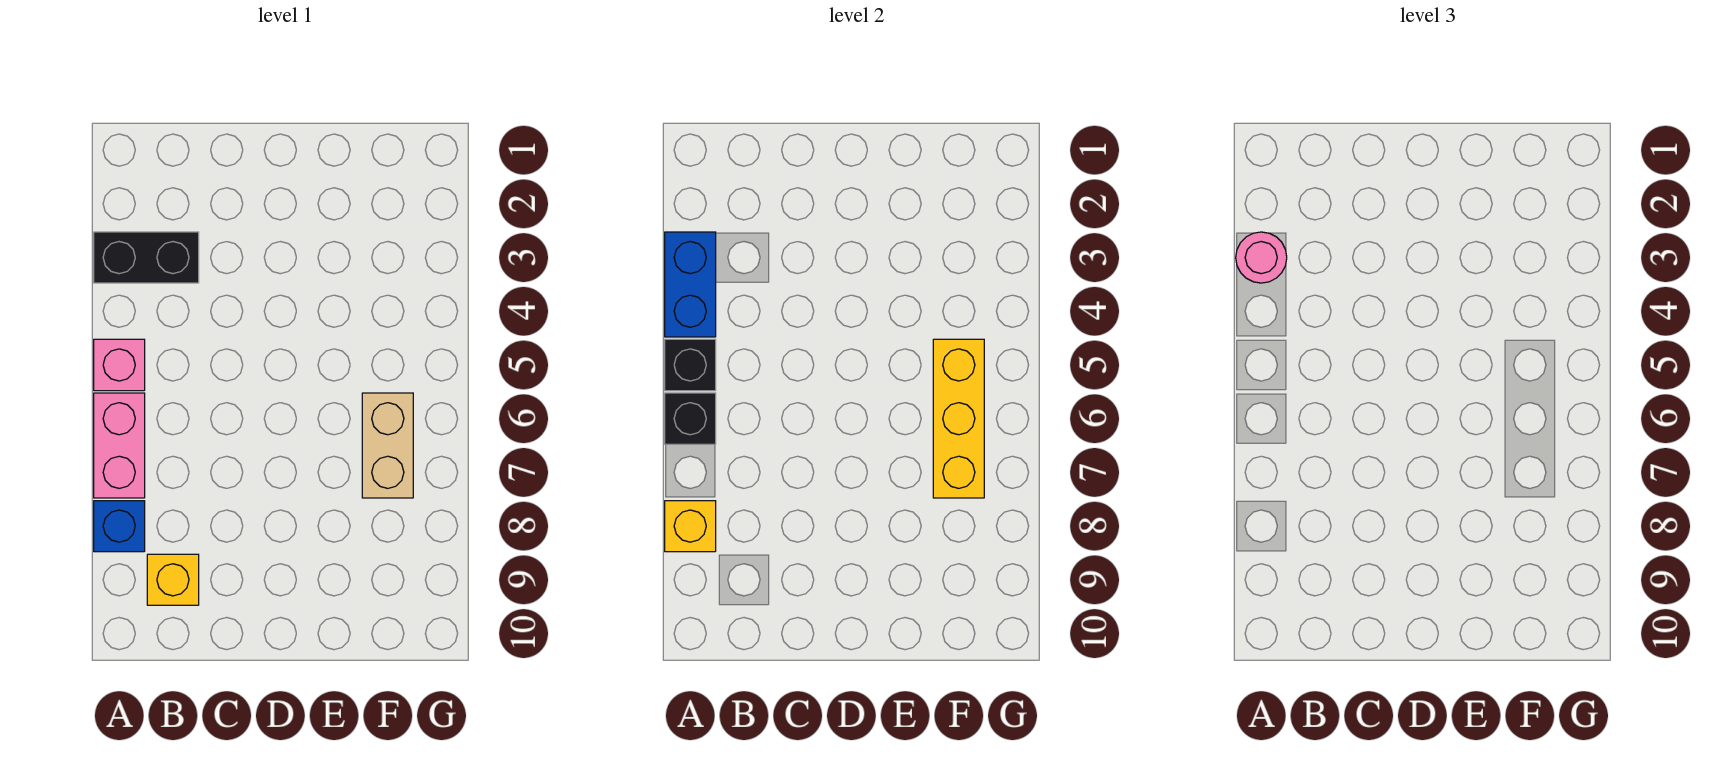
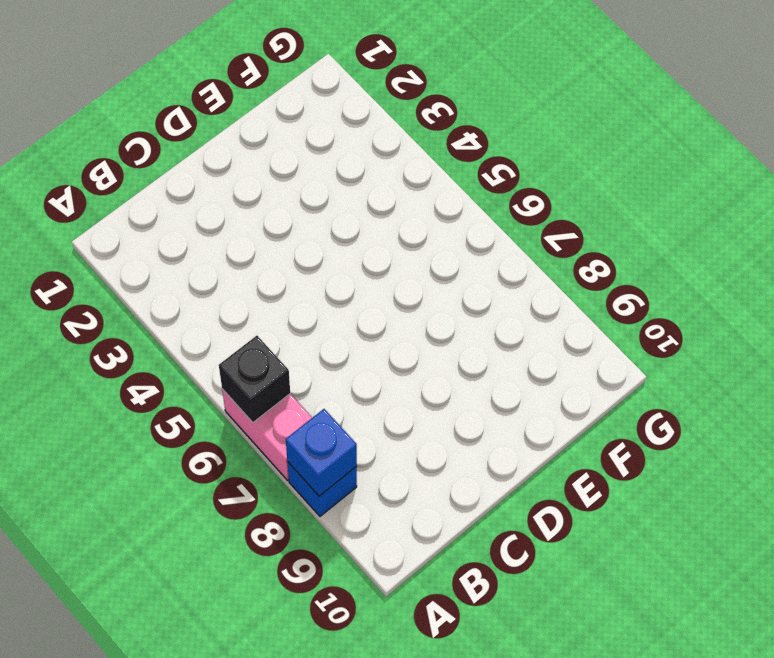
blue brick A8 level 2 -> yellow brick A8 level 2
none -> black brick A3:B3 level 1
none -> pink brick A5 level 1
none -> yellow brick B9 level 1

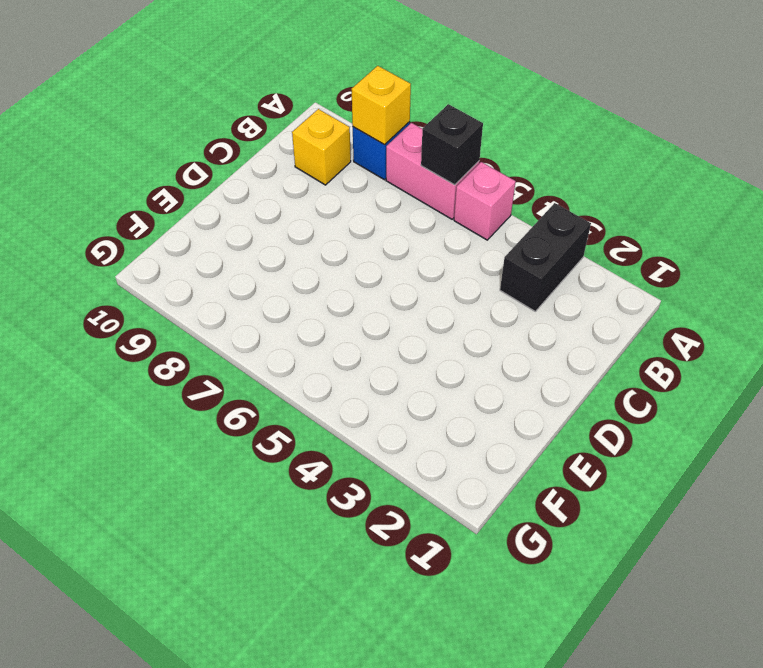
none -> tan brick F6:F7 level 1
none -> blue brick A3:A4 level 2
none -> black brick A5 level 2

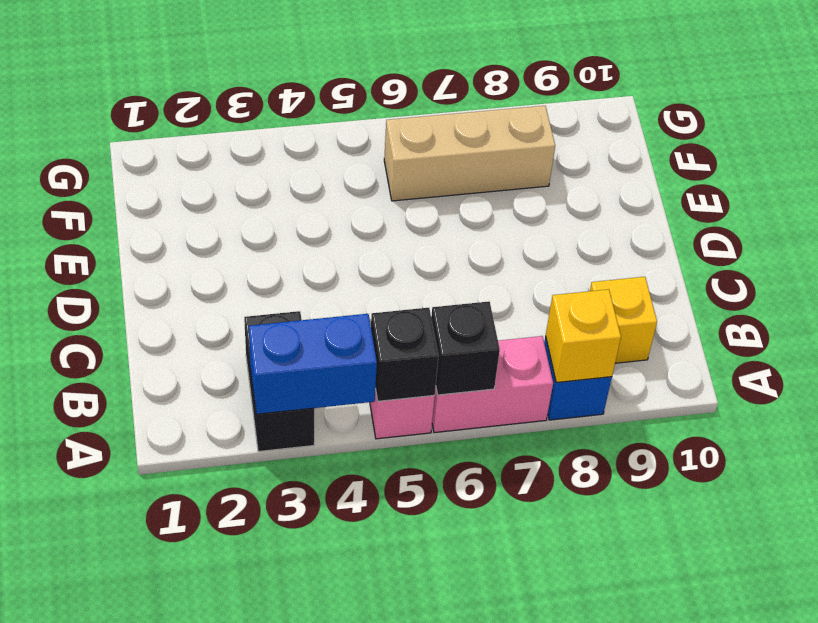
tan brick F6:F8 level 1 -> tan brick F6:F7 level 1
none -> yellow brick F5:F7 level 2
none -> pink round brick A3 level 3

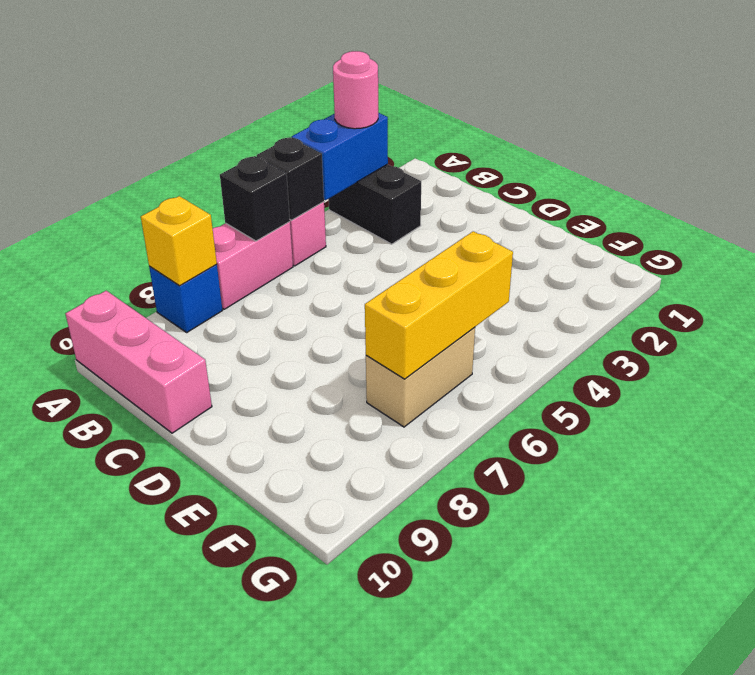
pink brick A10:C10 level 1 -> none
none -> yellow brick B9 level 1

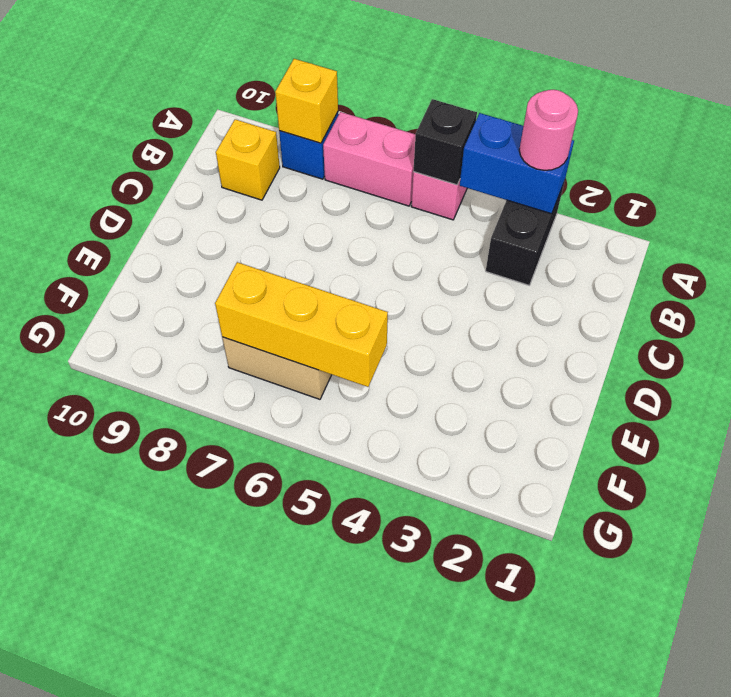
none -> black brick A6 level 2

